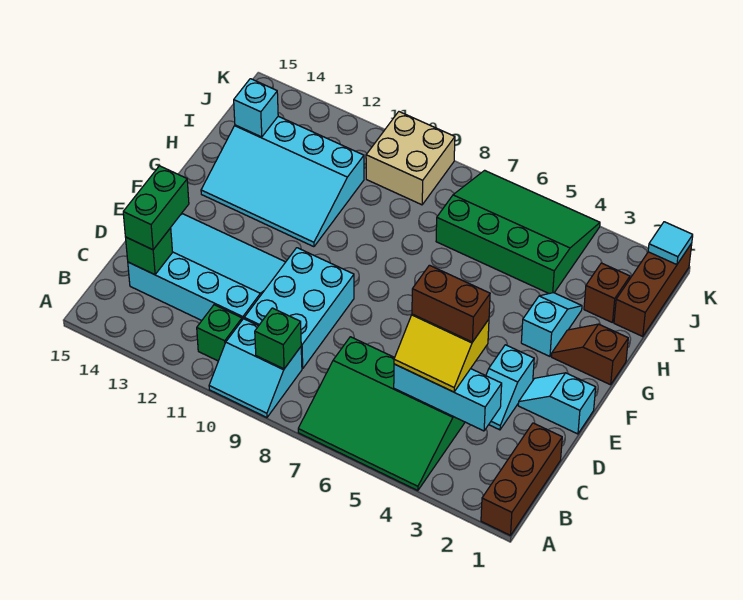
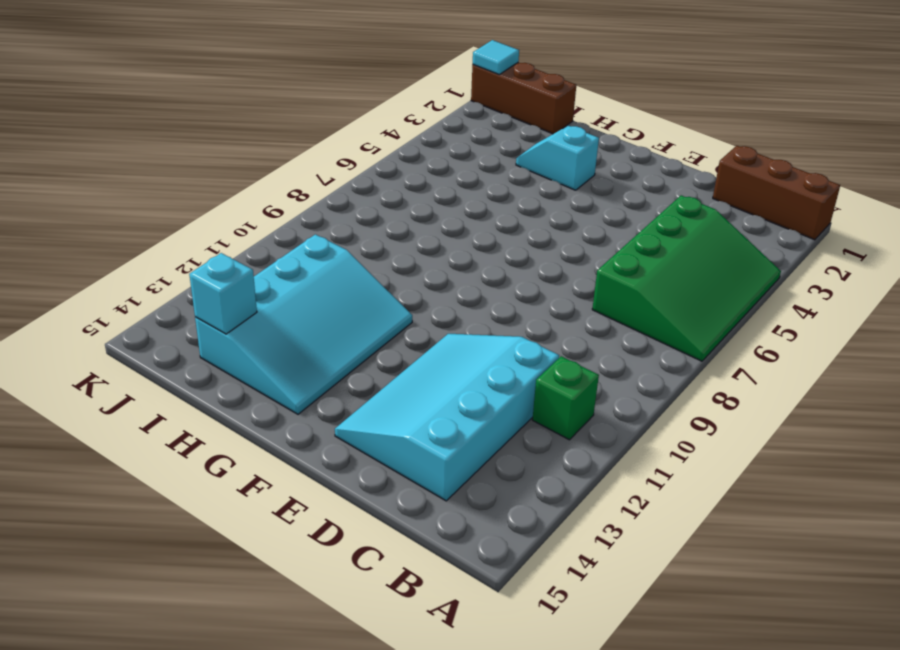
none -> cyan slope A9:B10 level 1 top B
none -> cyan brick C9:E10 level 1
none -> cyan slope D3:E3 level 1 top E

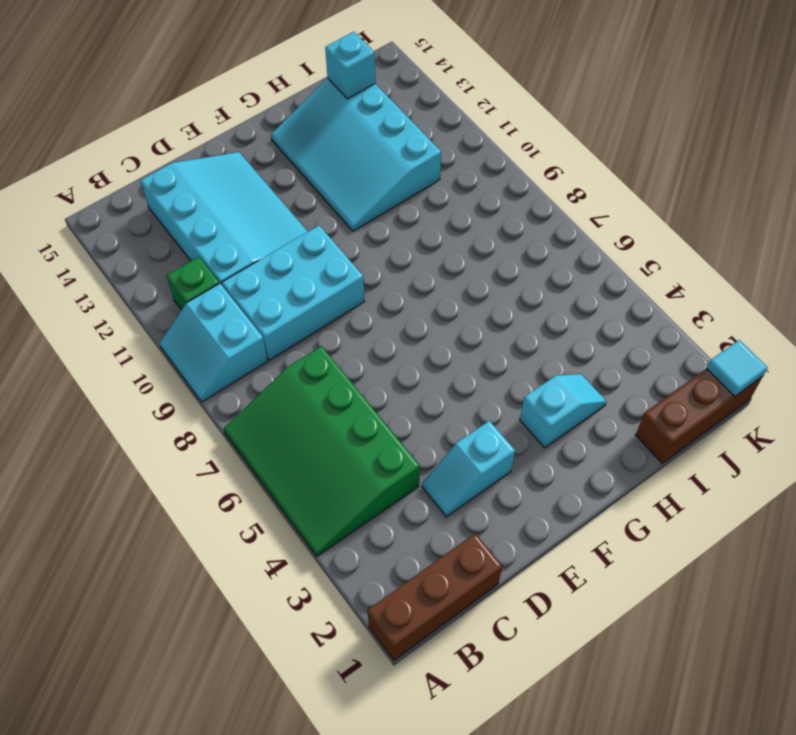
none -> cyan slope E1:E2 level 1 top 1
none -> brown slope G1:G2 level 1 top 1
none -> brown brick I2 level 1

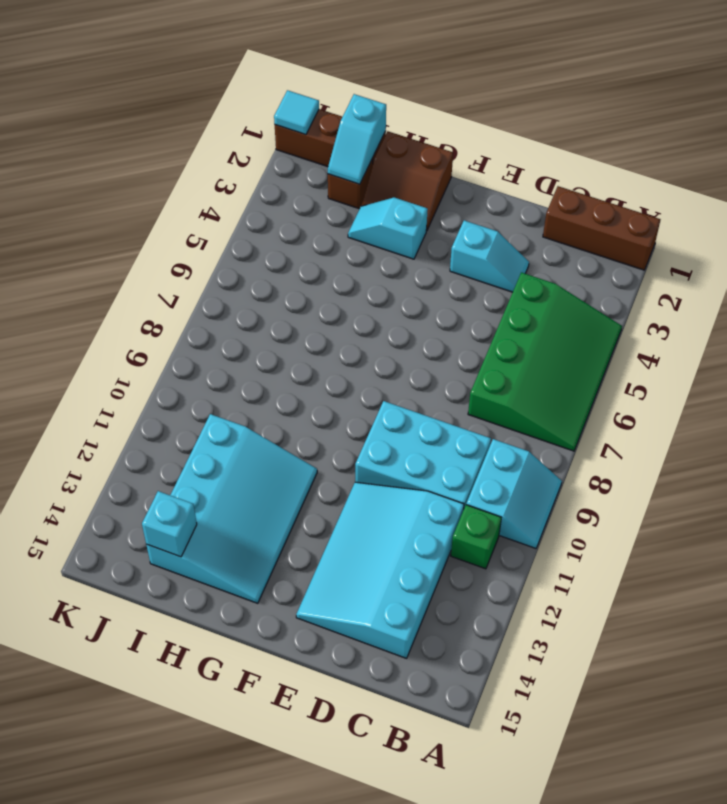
brown slope G1:H2 level 1 top 1 -> brown slope G1:G2 level 1 top 1
cyan slope I1:I2 level 2 top 1 -> cyan slope E1:E2 level 1 top 1
none -> green slope I4:K7 level 1 top I
none -> tan brick J9:K10 level 1
none -> green brick B9 level 2

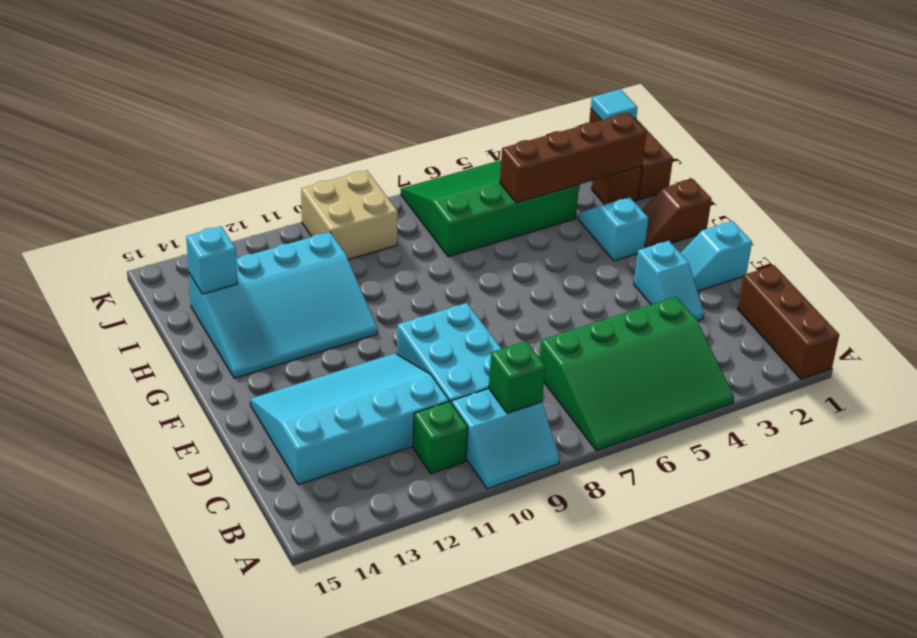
brown brick I2:I5 level 2 -> none
none -> cyan brick C3:C5 level 2
none -> green brick C14 level 2
none -> yellow slope C4:D5 level 3 top D

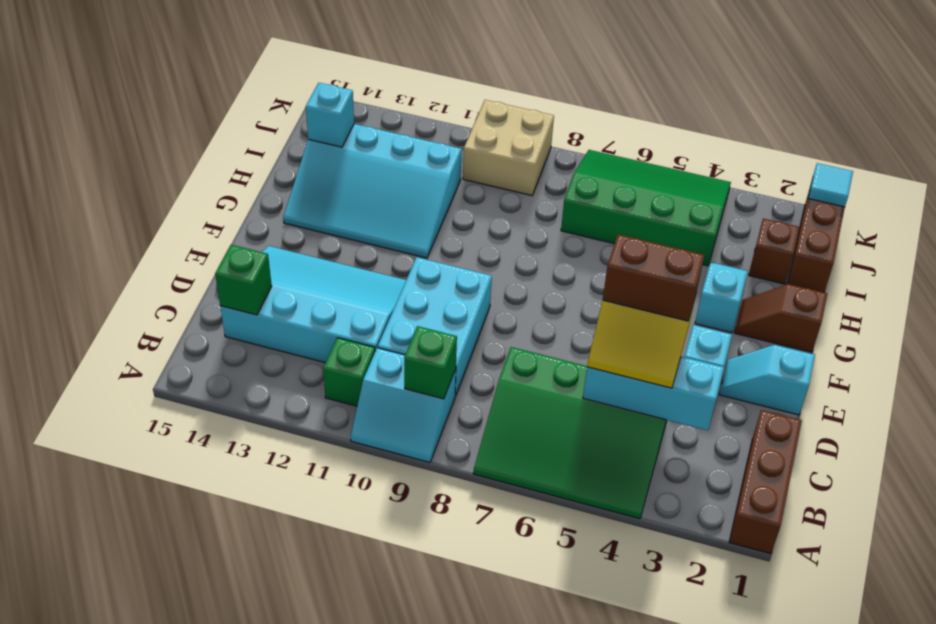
none -> green brick C14:D14 level 3

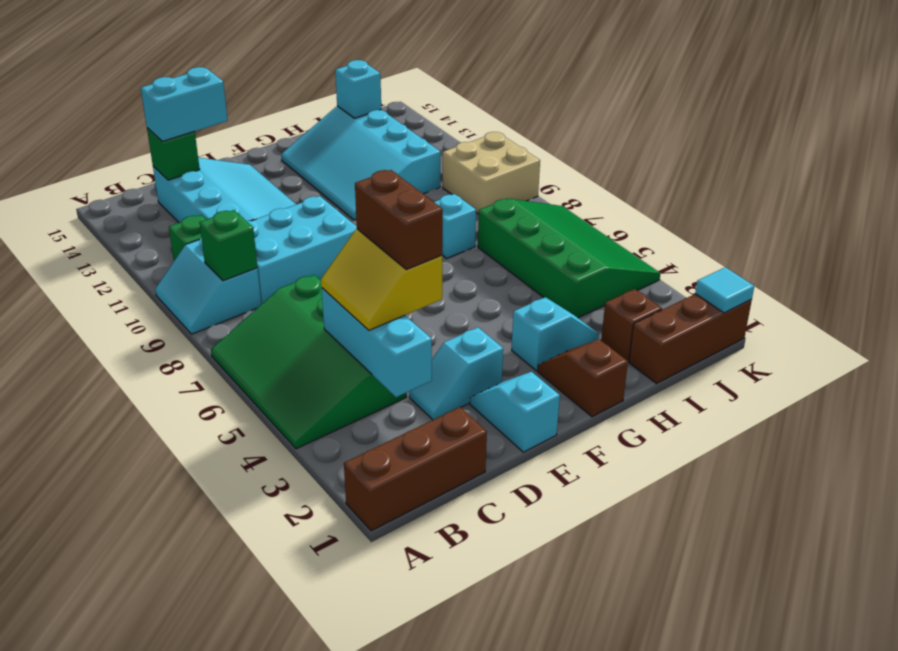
cyan brick C14:D14 level 3 -> green brick C14:D14 level 3
cyan brick H8 level 1 -> none

